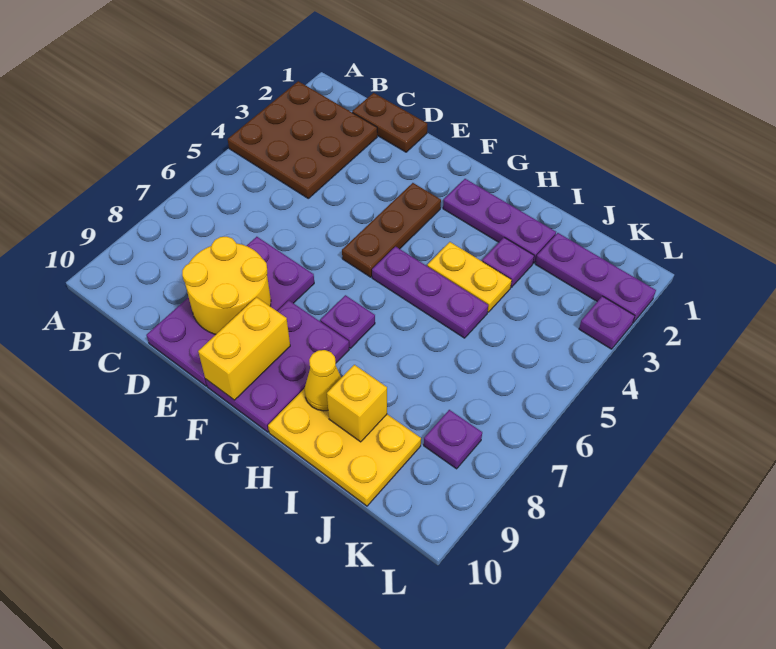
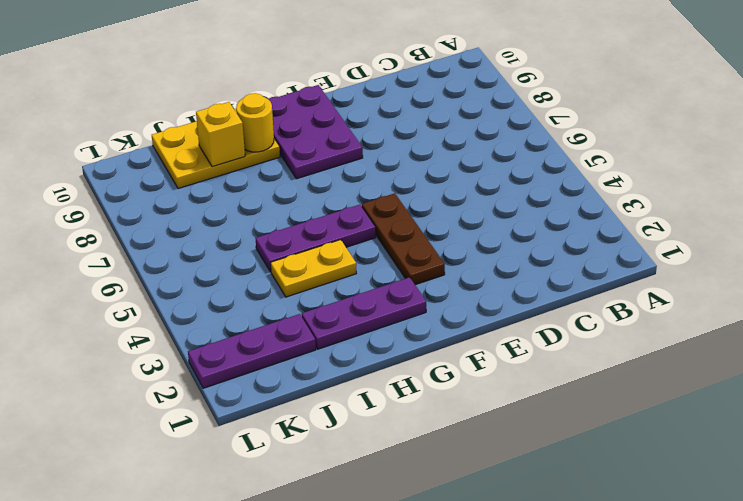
yellow round brick H9 level 2 -> yellow cone H9 level 2
none -> brown plate A2:C4 level 1
none -> brown plate C1:D1 level 1
none -> purple plate D7:E10 level 1

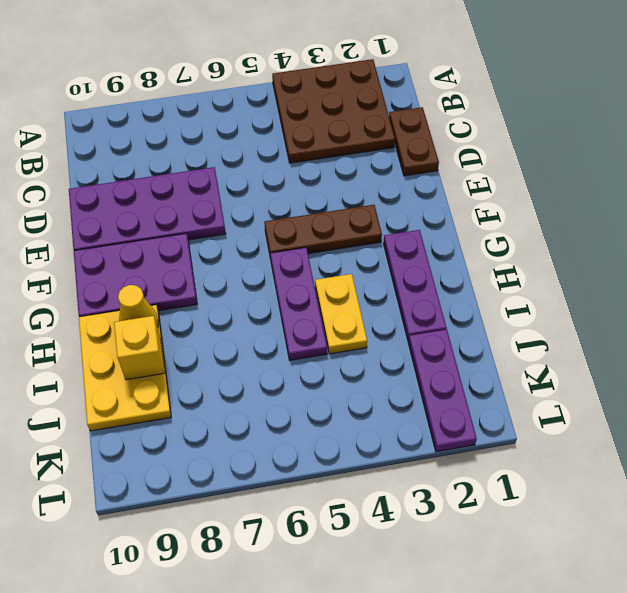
none -> purple plate G7 level 1
none -> purple plate I3 level 1
none -> purple plate K8 level 1

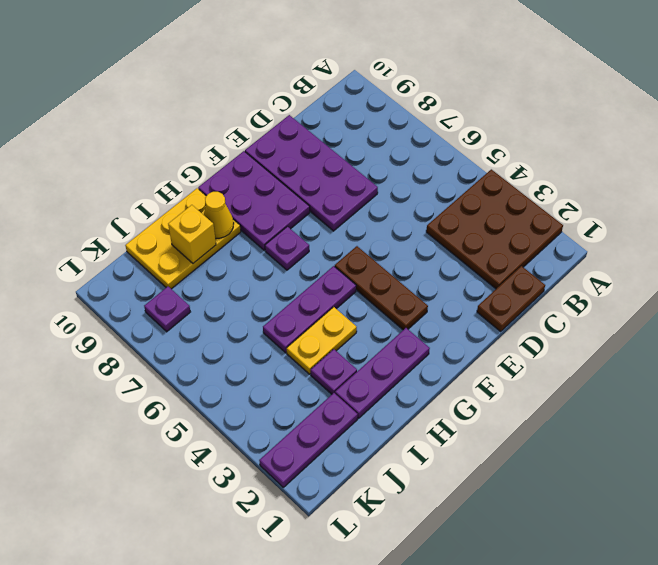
none -> purple plate L3 level 1
none -> yellow round brick D8:E9 level 2
none -> yellow brick F9:F10 level 2

